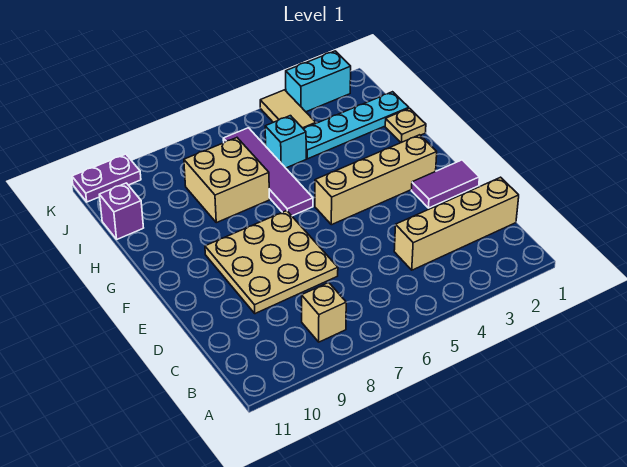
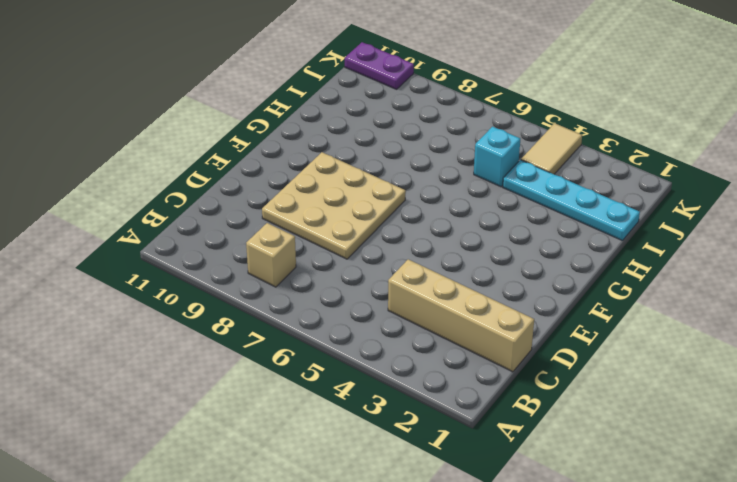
none -> purple tile E1:E2 level 1
none -> tan brick F2:F5 level 1
none -> purple tile G6:J6 level 1

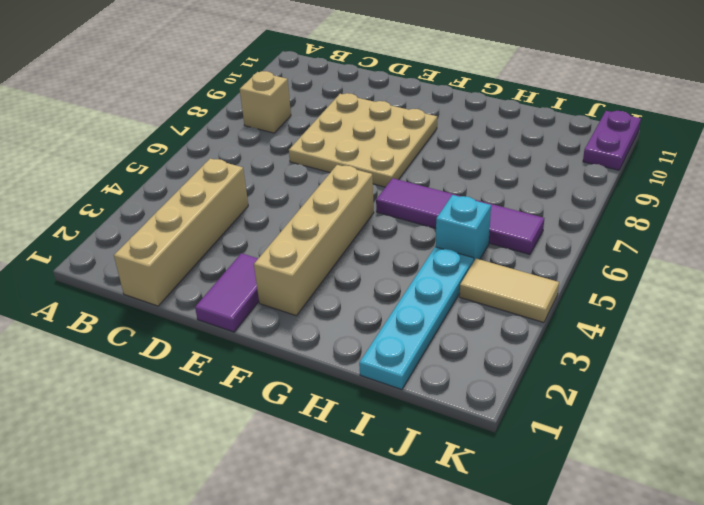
none -> tan plate H1 level 1
none -> tan brick H7:I8 level 1
none -> purple brick I11 level 1

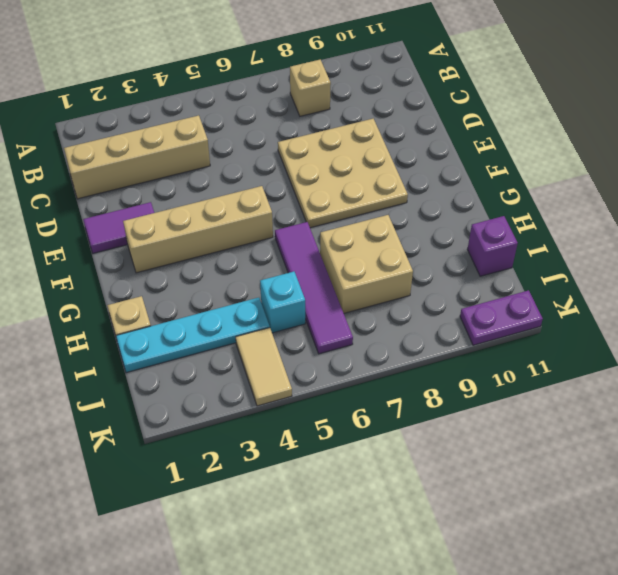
none -> cyan brick K2:K3 level 1

